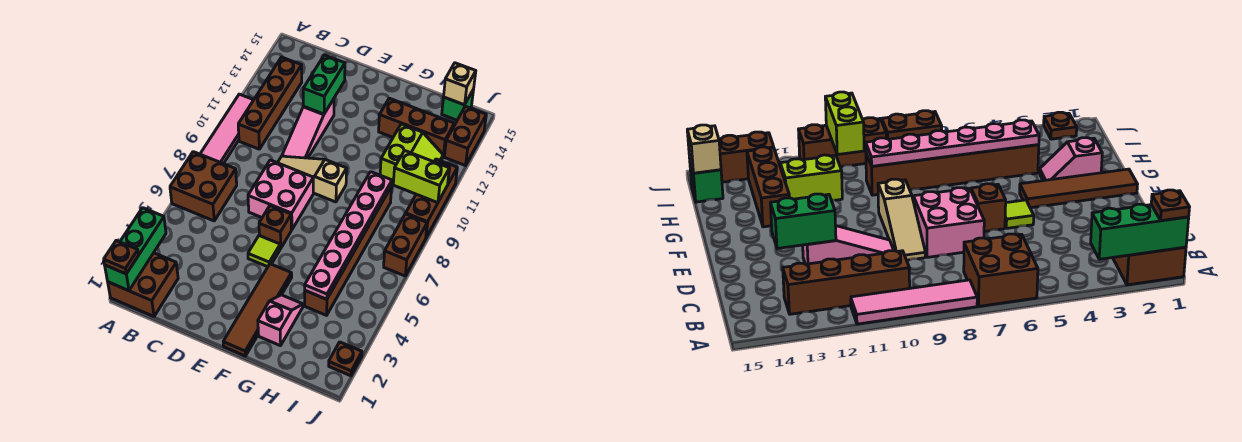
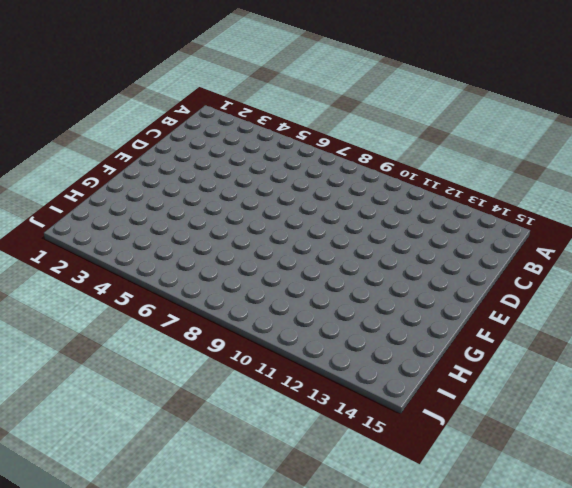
none -> brown brick A1:B2 level 1
none -> brown brick A6:B7 level 1
none -> pink tile A8:A11 level 1

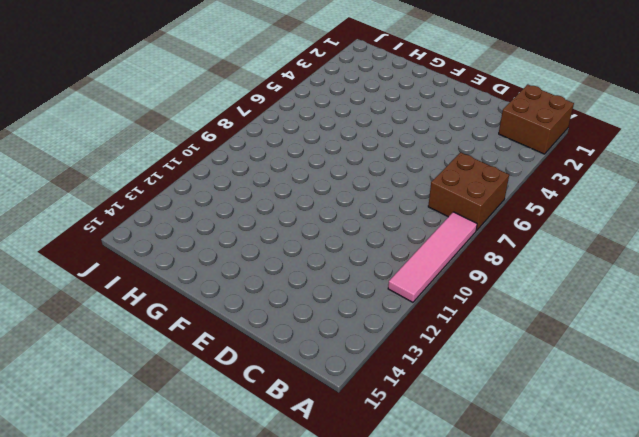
none -> brown brick B10:B13 level 1
none -> pink brick D7:E8 level 1
none -> tan slope D9:F9 level 1 top F

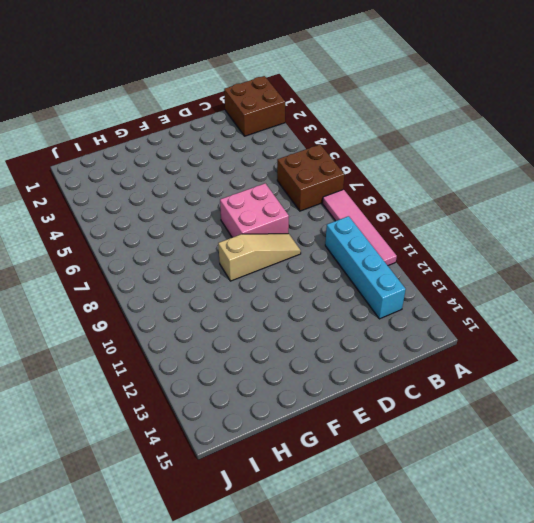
cyan brick B10:B13 level 1 -> brown brick B10:B13 level 1
none -> pink slope D10:D12 level 1 top 12
none -> lime tile E5 level 1
none -> brown brick E6 level 1

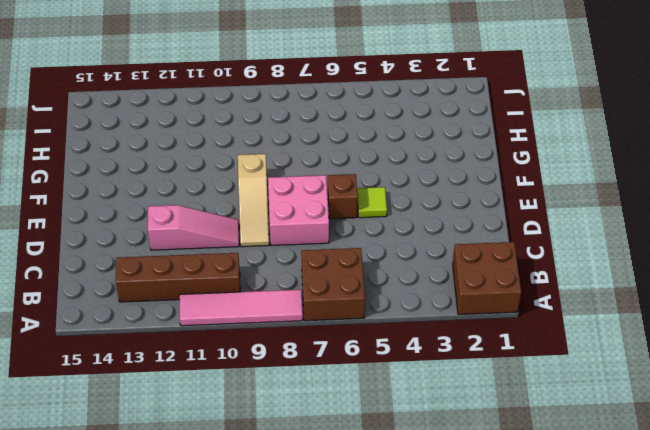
none -> brown tile F1:F4 level 1
none -> pink slope G2:G3 level 1 top 2
none -> brown brick G13:I13 level 1

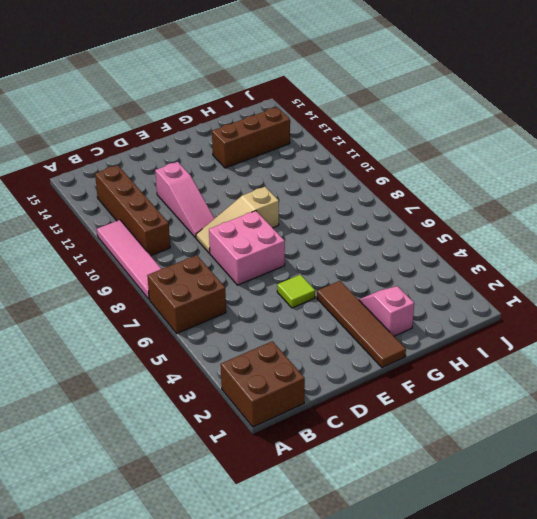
none -> brown brick E6 level 1
none -> brown brick H4:H9 level 1
none -> lime slope H11:I12 level 1 top H

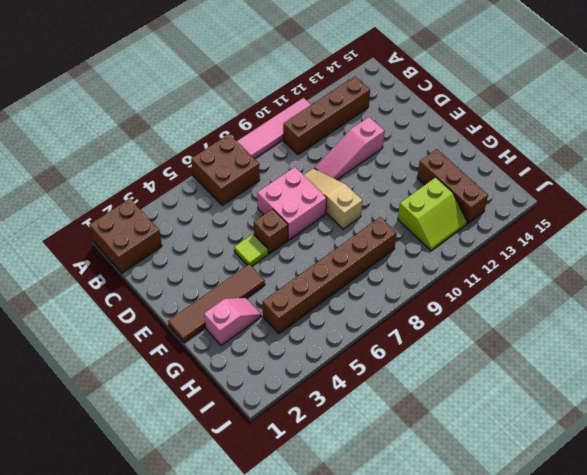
none -> green brick I15 level 1
none -> brown plate J2 level 1
none -> brown brick J7:J8 level 1

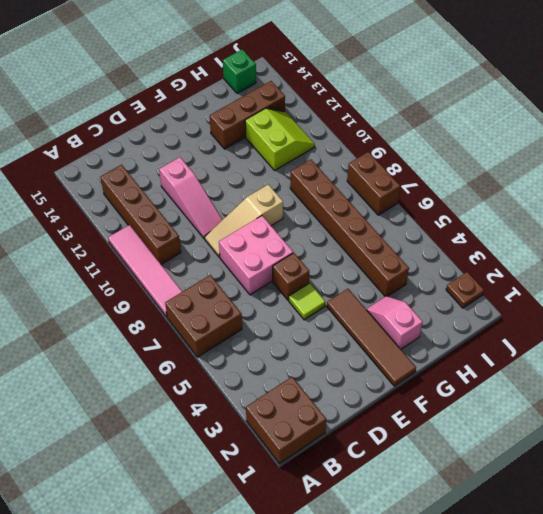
none -> brown brick J9:J11 level 1
none -> brown brick J13:J14 level 1
none -> green brick A1:A3 level 2

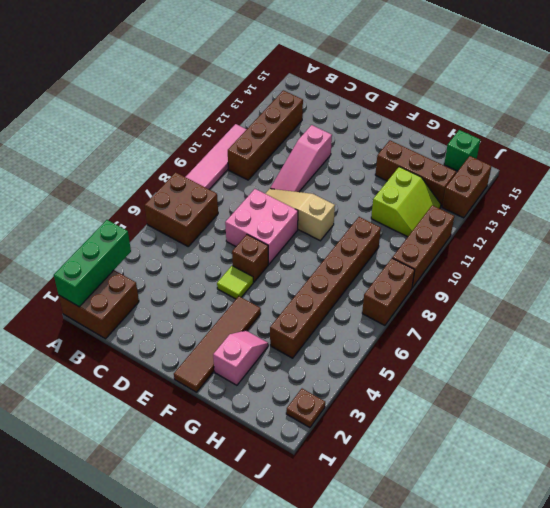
none -> green brick D12:D13 level 2
none -> pink plate H4:H9 level 2
none -> lime brick I10:J10 level 2

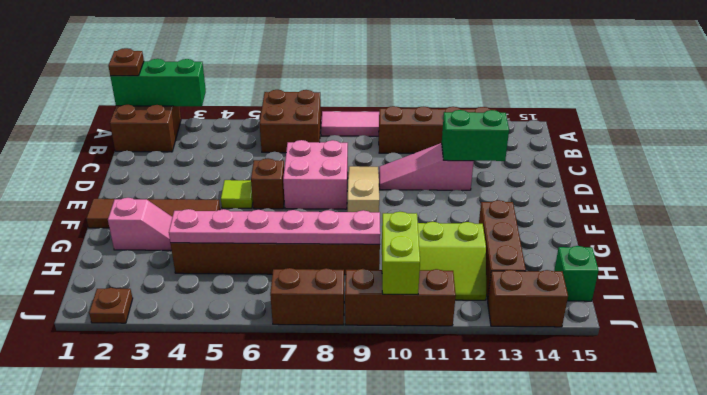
none -> tan brick I15 level 2

